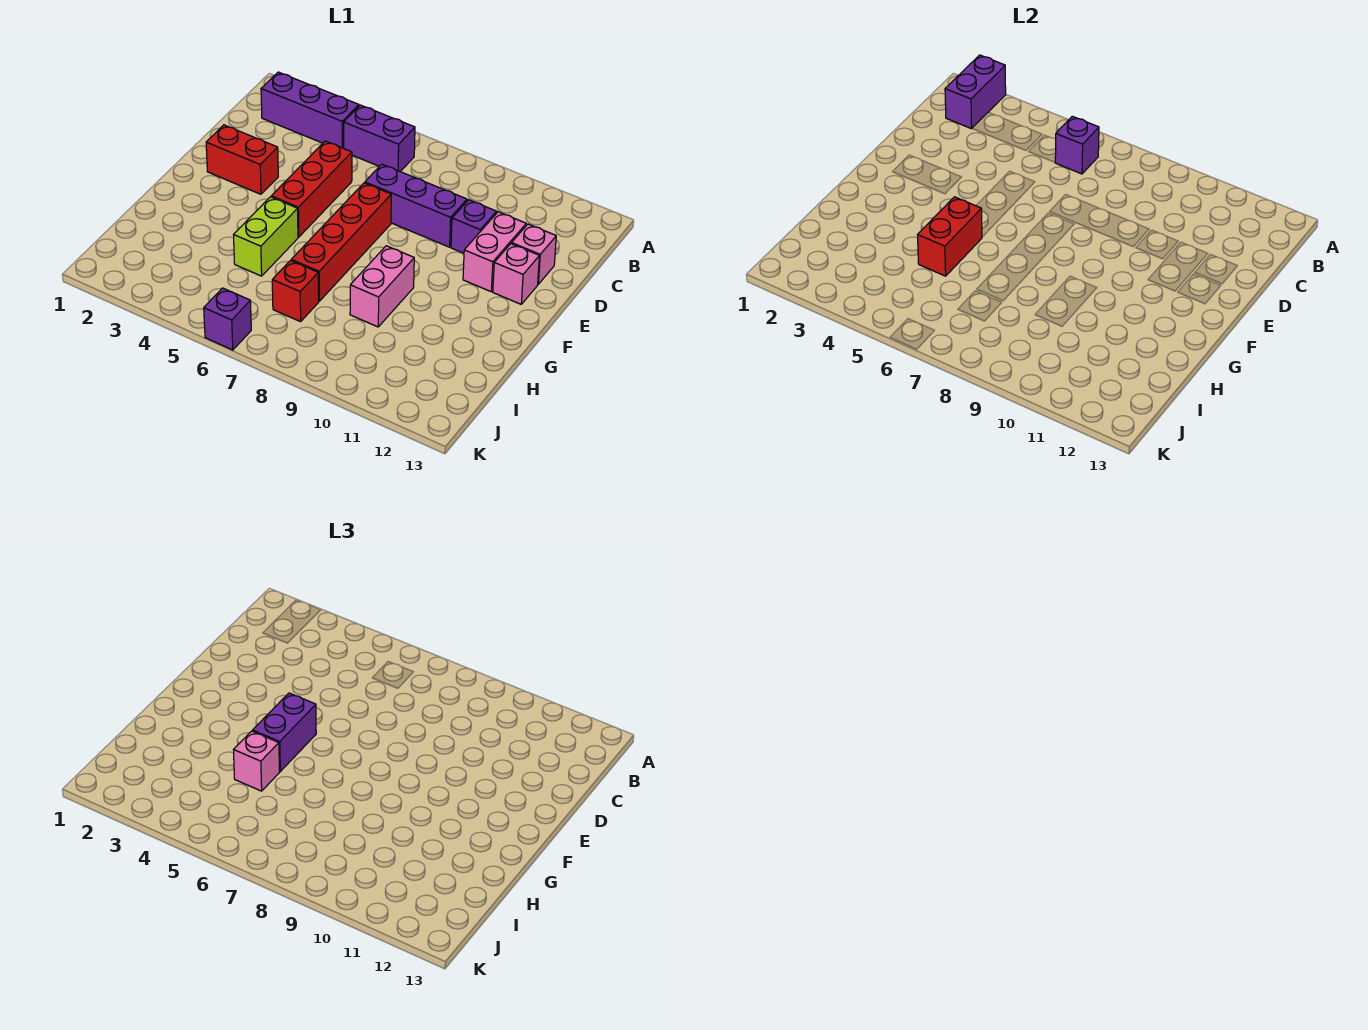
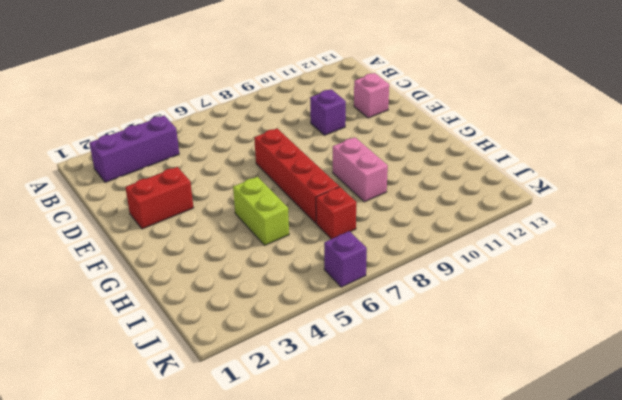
none -> purple brick B5:B6 level 1
none -> red brick D5:F5 level 1
none -> purple brick D7:D9 level 1

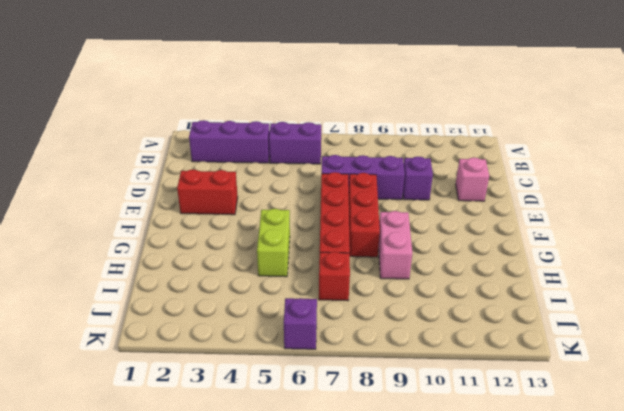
red brick E8:G8 level 1 -> red brick D5:F5 level 1
none -> pink brick D11:E11 level 1
none -> pink brick E12 level 1
none -> purple brick A2:B2 level 2

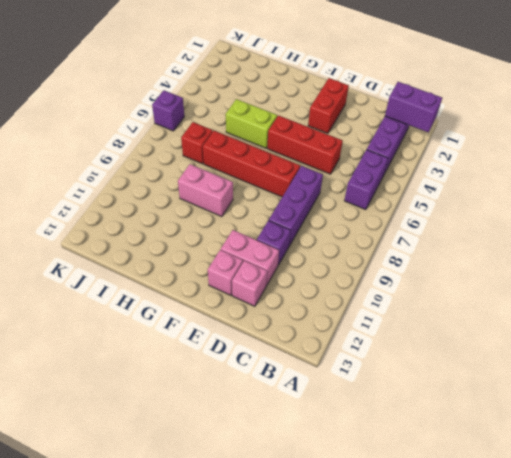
none -> purple brick B6 level 2
none -> red brick G5:H5 level 2
none -> purple brick F5:G5 level 3

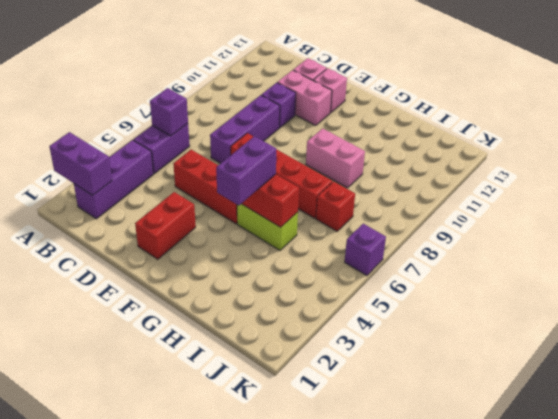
purple brick G4:G5 level 3 -> purple brick F5:G5 level 3
none -> pink brick H5 level 3

